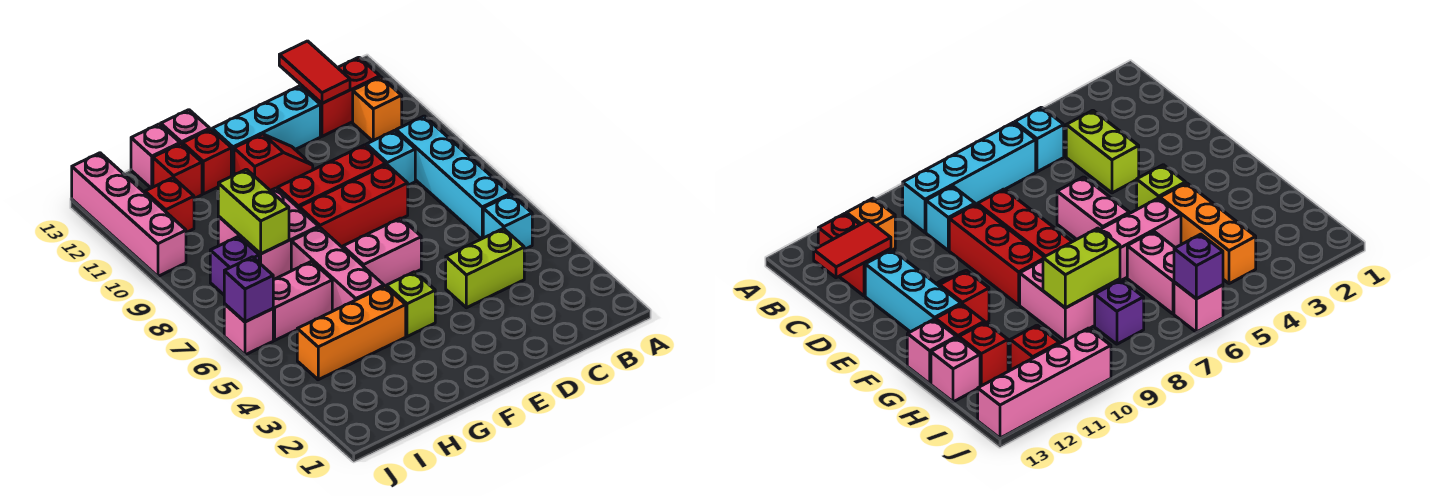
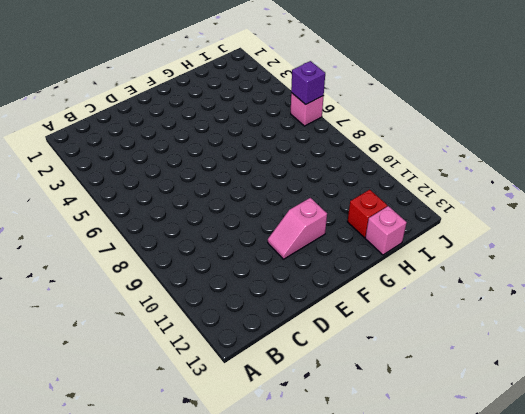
pink slope E11:F11 level 1 top F -> red slope E11:F11 level 1 top F
none -> cyan brick B5 level 1
none -> cyan brick B6:B9 level 1
none -> orange brick B11 level 1

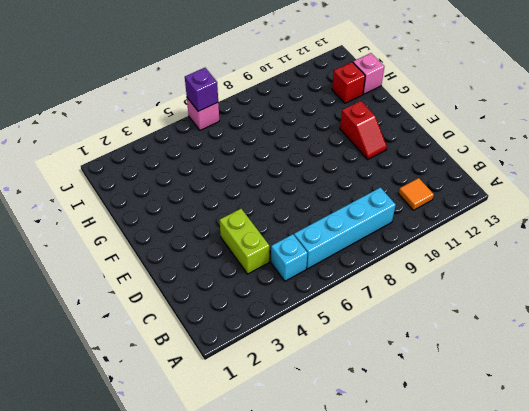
orange tile B11 level 1 -> orange brick B11 level 1
none -> red brick B12:C12 level 1
none -> cyan brick C9 level 1
none -> red brick D8:F8 level 1

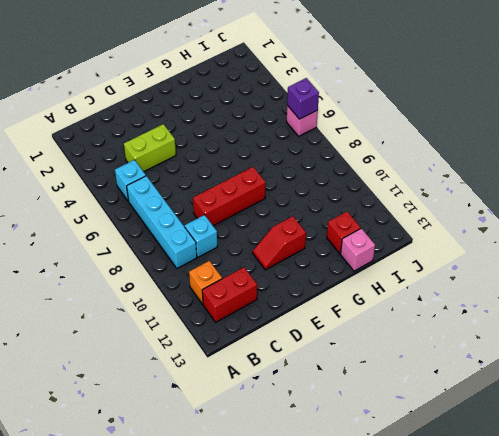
none -> red brick D9:F9 level 1
none -> cyan brick D12:F12 level 1
none -> pink brick E6:F6 level 1

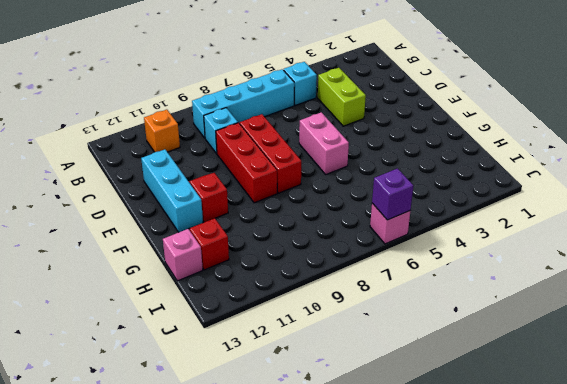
none -> red brick B12:C12 level 1
none -> lime brick F4 level 1
none -> orange brick G4:I4 level 1

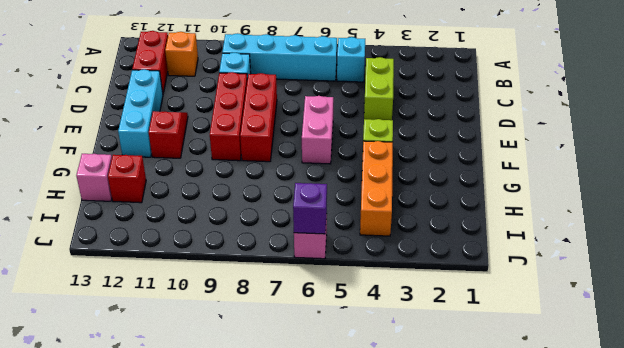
none -> pink brick G5:G7 level 1
none -> pink brick G8:H9 level 1
none -> red brick G12 level 1

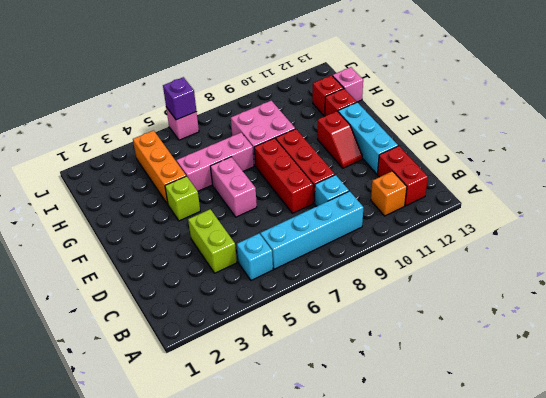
none -> pink brick G13 level 1
none -> pink brick H6:I6 level 1
none -> purple brick I8 level 1

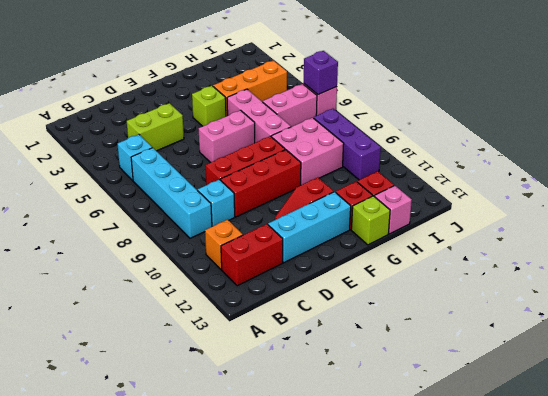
lime brick G13 level 1 -> pink brick G13 level 1
purple brick I8:I10 level 1 -> purple brick I8 level 1
none -> red brick I11 level 1
none -> pink brick J10:J13 level 1
none -> red tile C12:C13 level 2

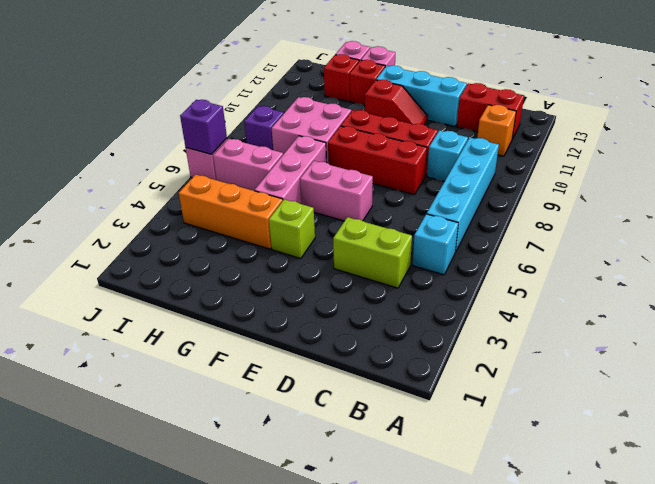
none -> red brick I11 level 1
none -> pink brick J10:J13 level 1
none -> red tile C12:C13 level 2

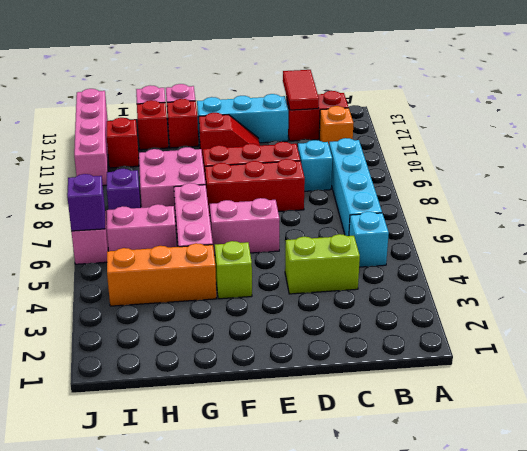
none -> lime brick H8:H9 level 2

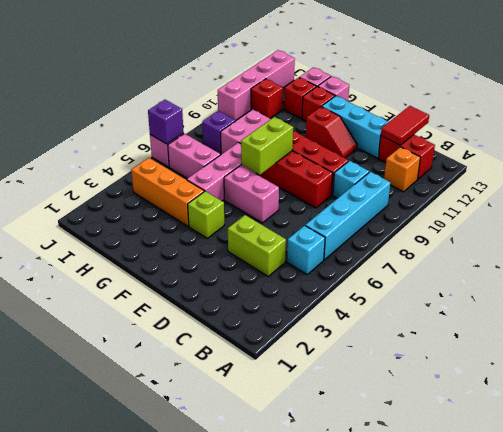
lime brick F7:F8 level 2 -> lime brick H8:H9 level 2

